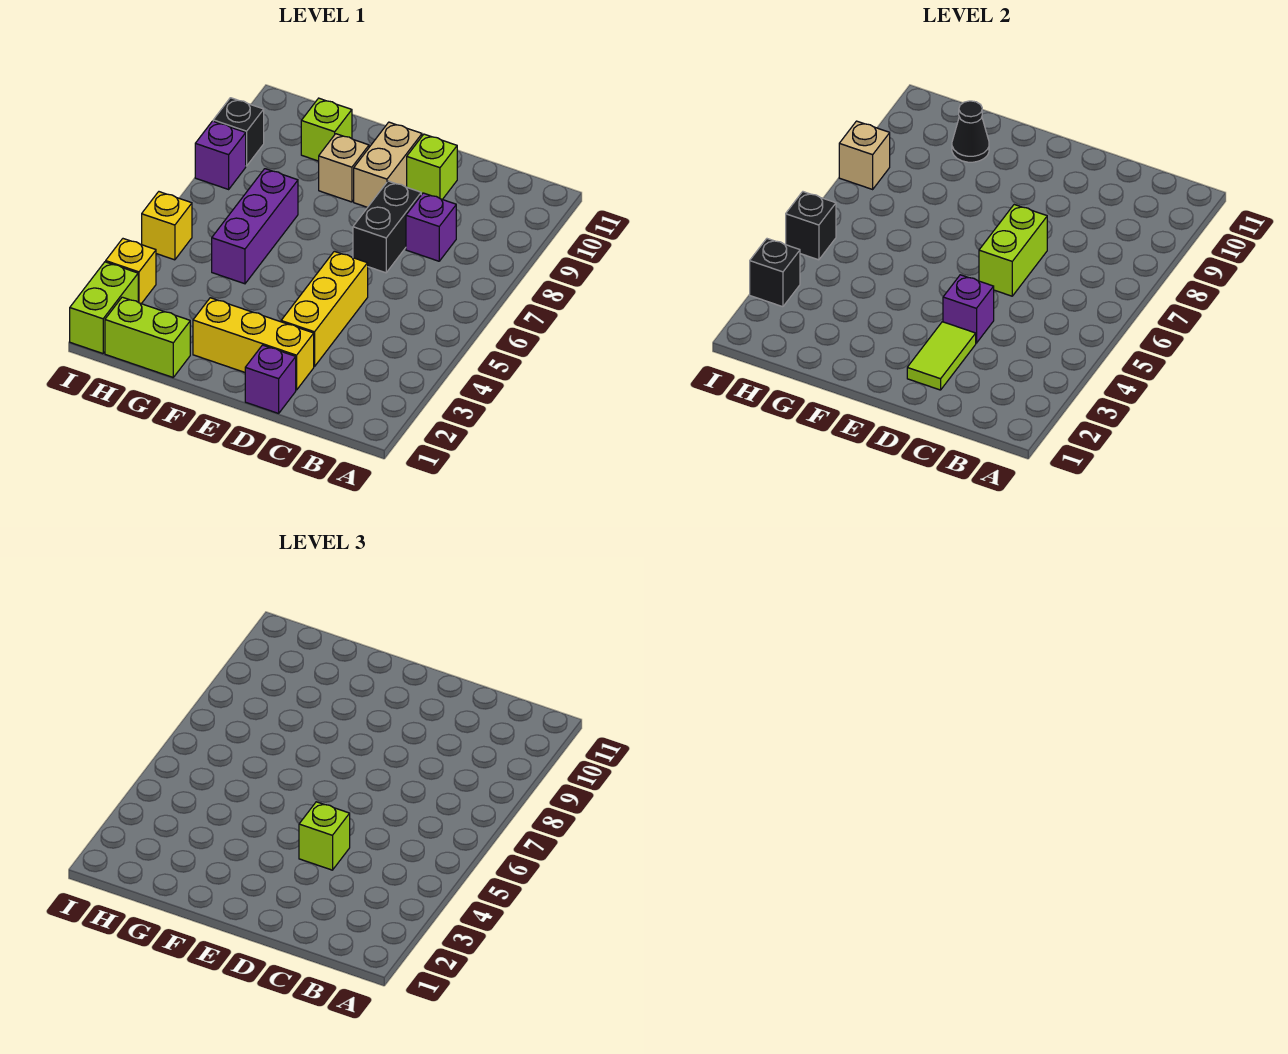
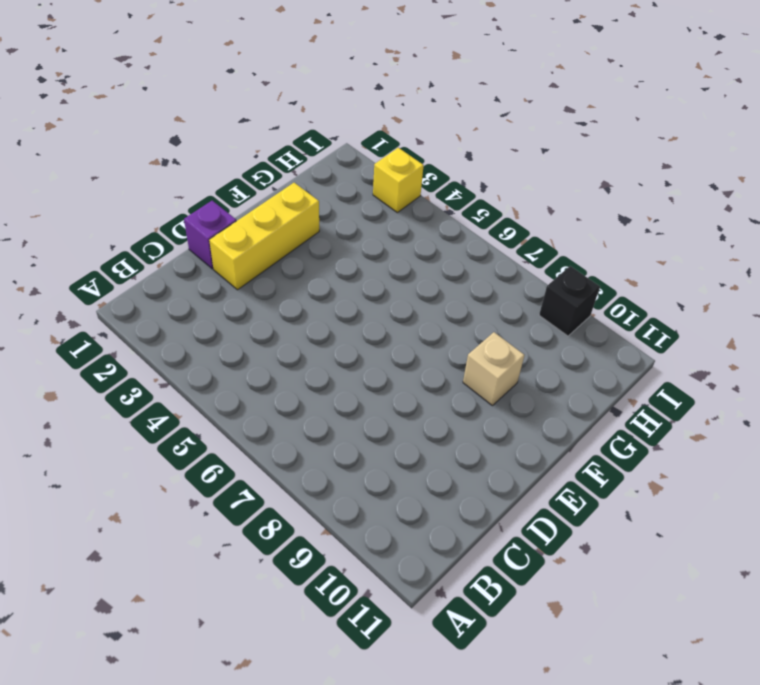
none -> purple brick C8 level 1
none -> yellow brick D3:D5 level 1
none -> black brick D7:D8 level 1

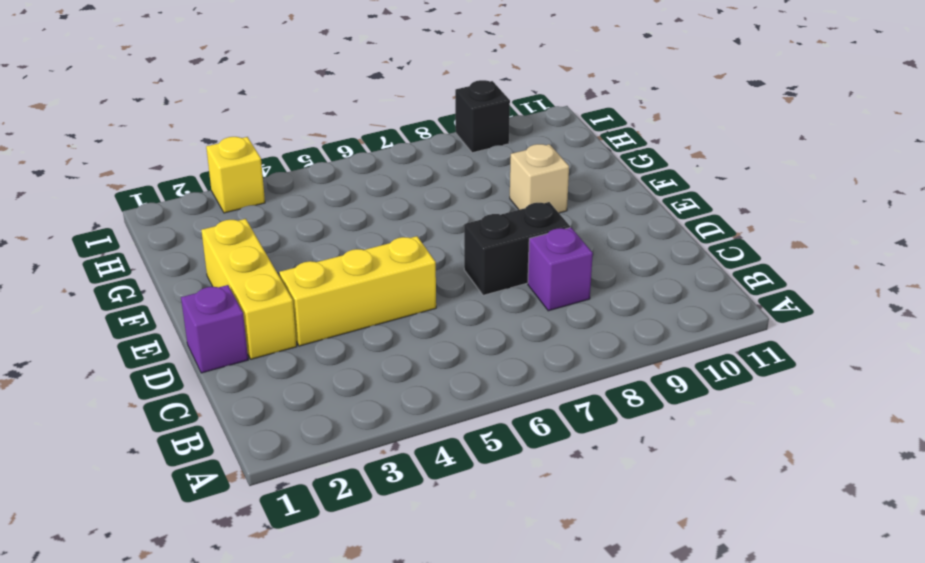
none -> lime brick D10 level 1
none -> tan brick E9:E10 level 1
none -> lime brick G1:H1 level 1

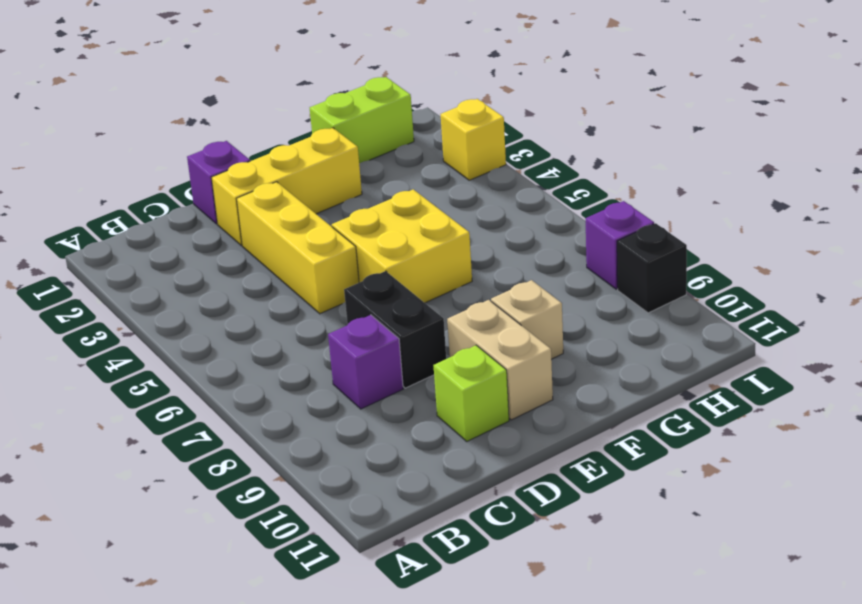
yellow brick E5:F6 level 1 -> none
none -> purple brick G5:G7 level 1
none -> lime brick G10 level 1
none -> lime brick I1:I2 level 1

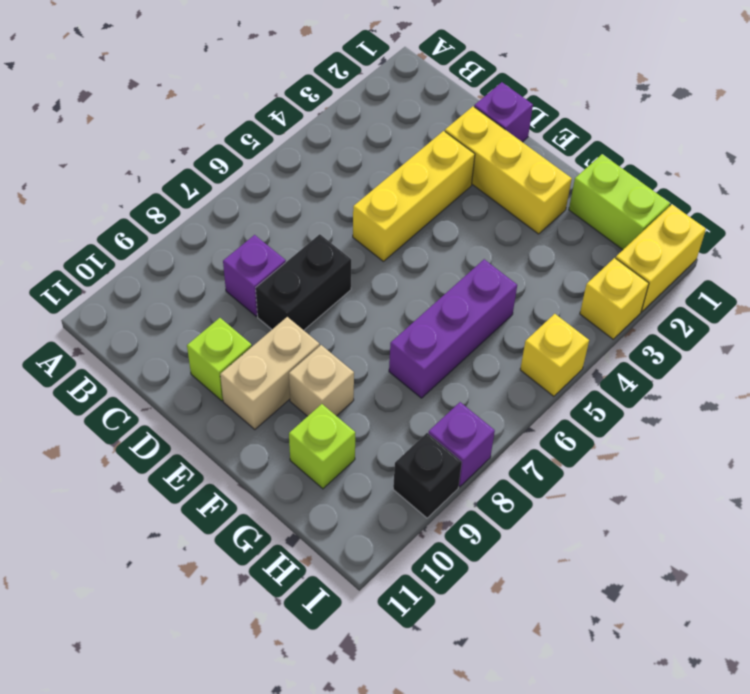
yellow brick I1:I2 level 1 -> lime brick I1:I2 level 1
none -> lime tile D2:D3 level 2
none -> purple brick D4 level 2
none -> lime brick D6:D7 level 2

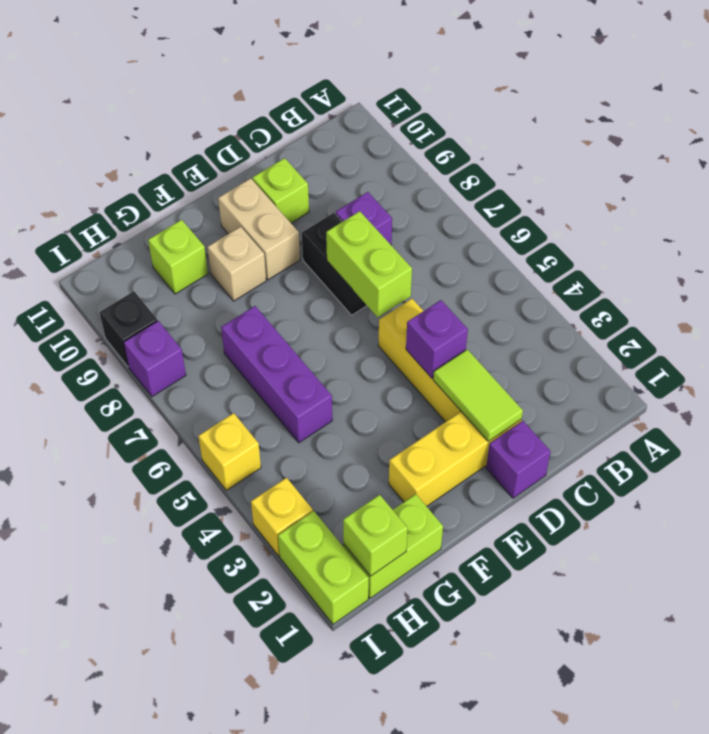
lime brick H1 level 2 -> lime brick D4 level 3
none -> black cone G10 level 2
none -> black brick I3 level 2
none -> black brick I5 level 2

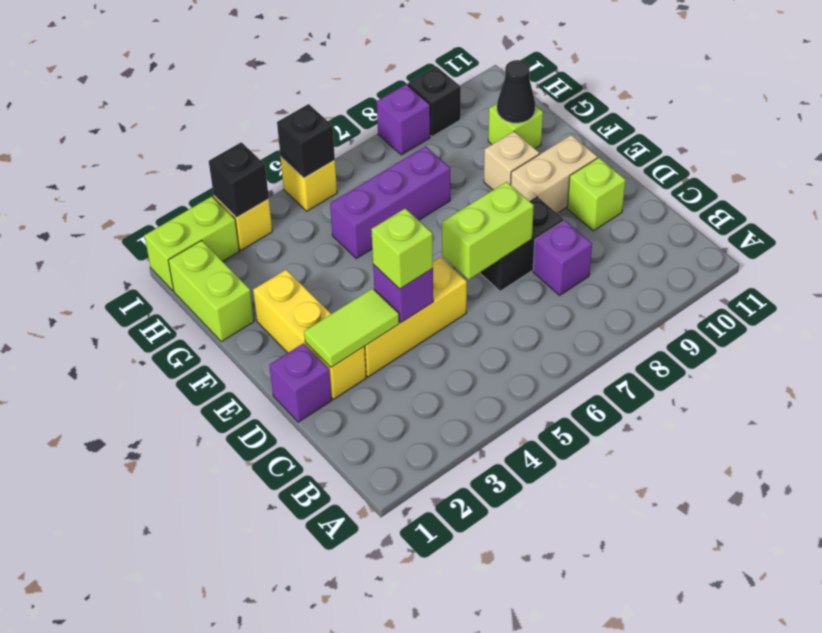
none -> tan brick I8 level 2

